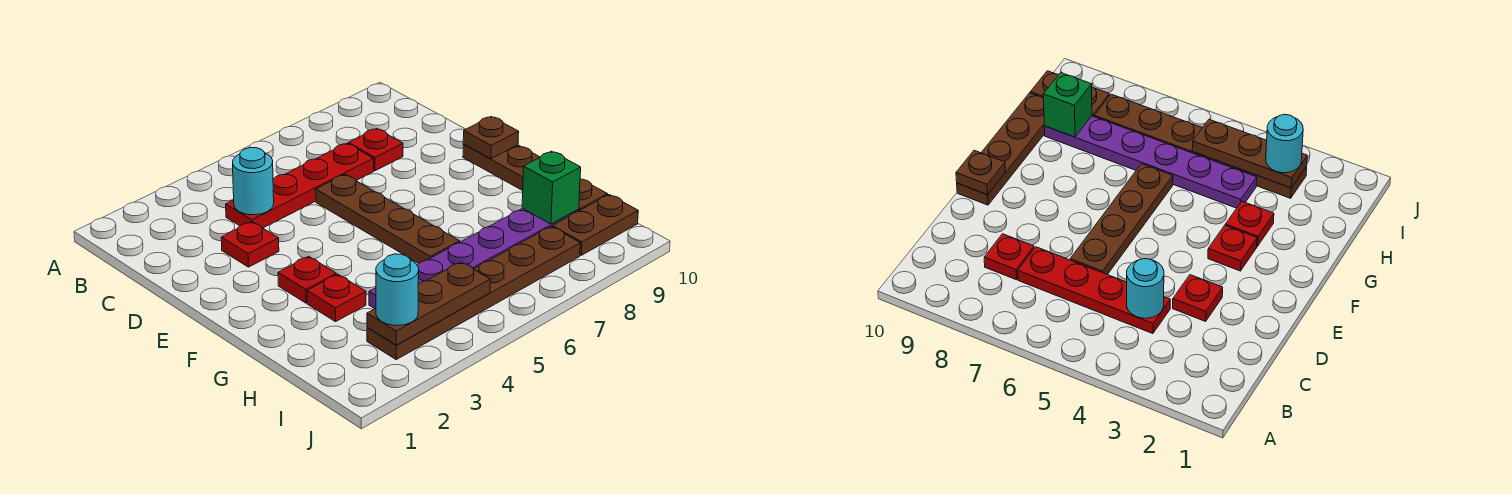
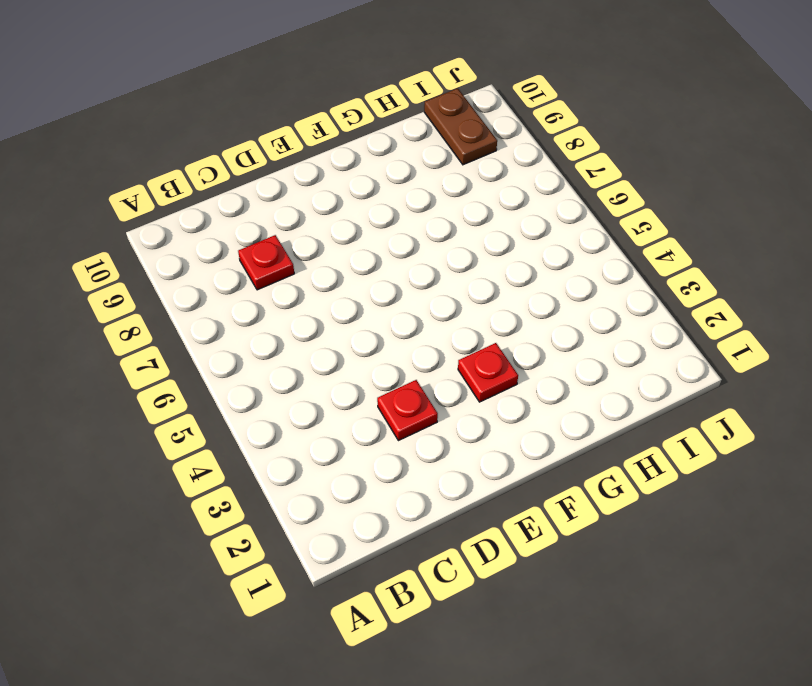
none -> red plate C4:C7 level 1
none -> brown plate D6:G6 level 1
none -> brown plate E10:H10 level 1

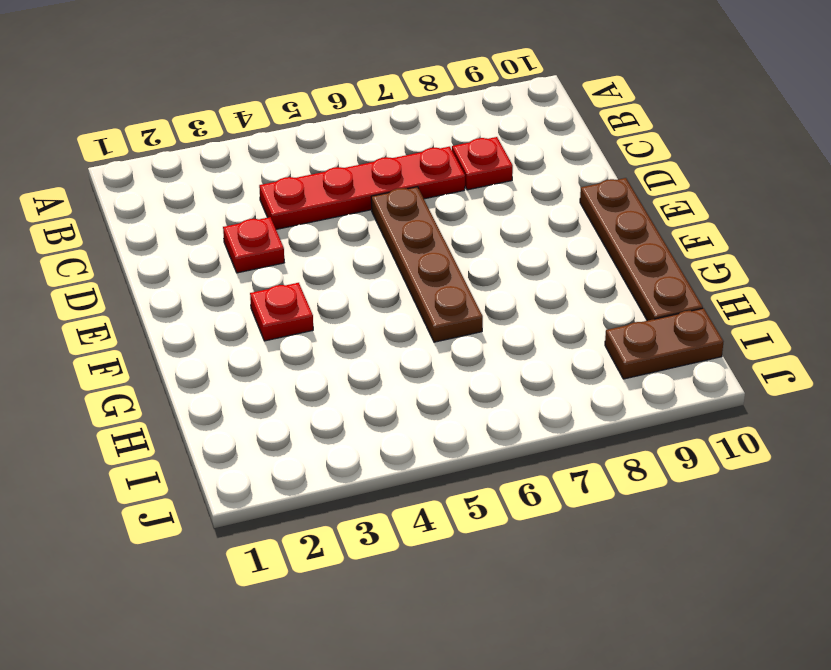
none -> red plate G3 level 1
none -> purple plate H4:H9 level 1
none -> brown plate I3:I8 level 1

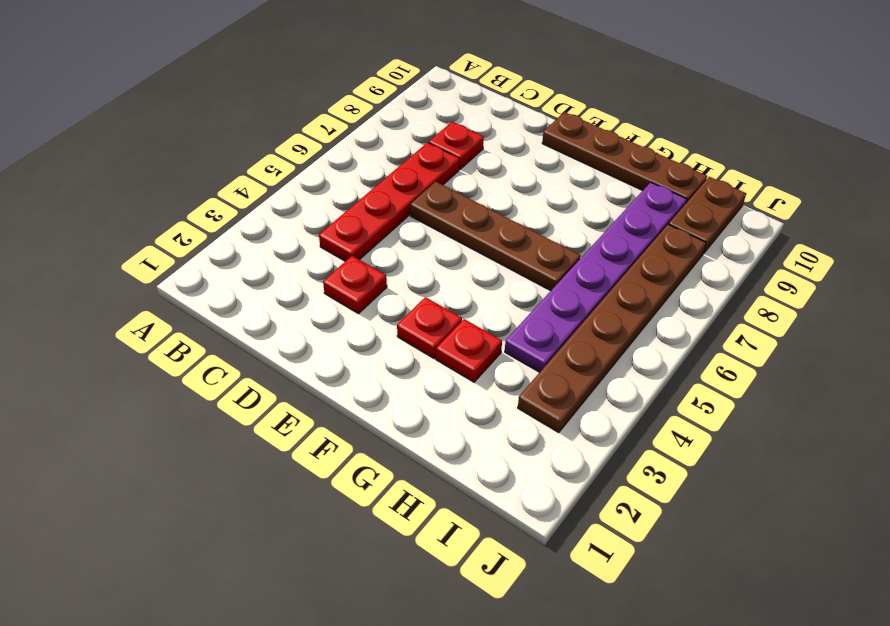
none -> cyan round brick C4 level 2
none -> brown plate E10 level 2
none -> green brick H9 level 2

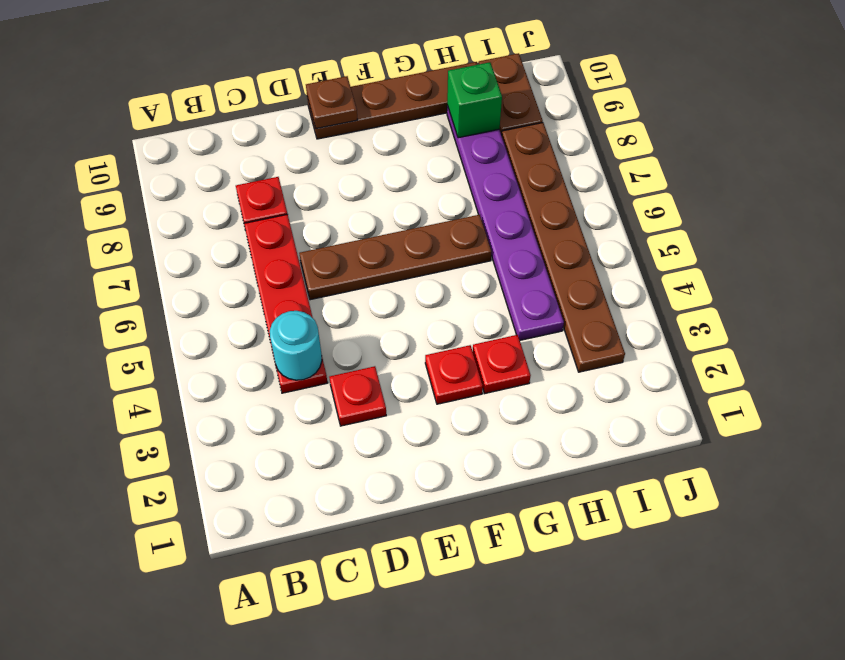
none -> brown plate I3:I5 level 2
none -> cyan round brick I3 level 3

